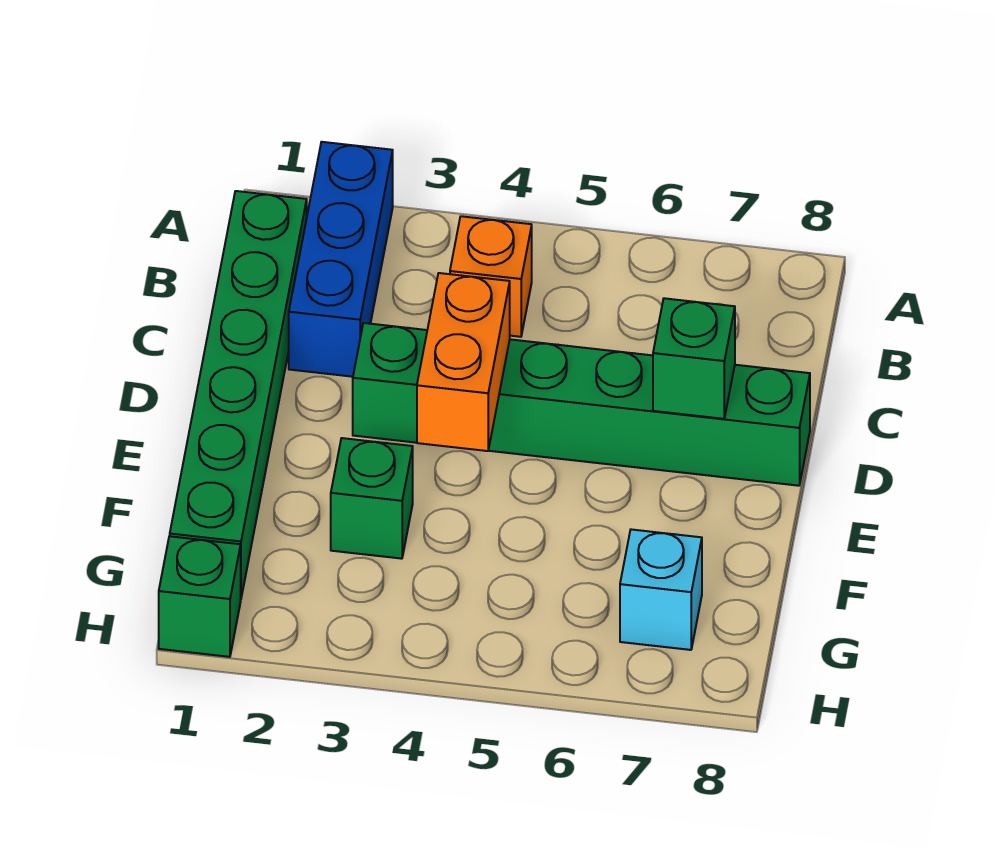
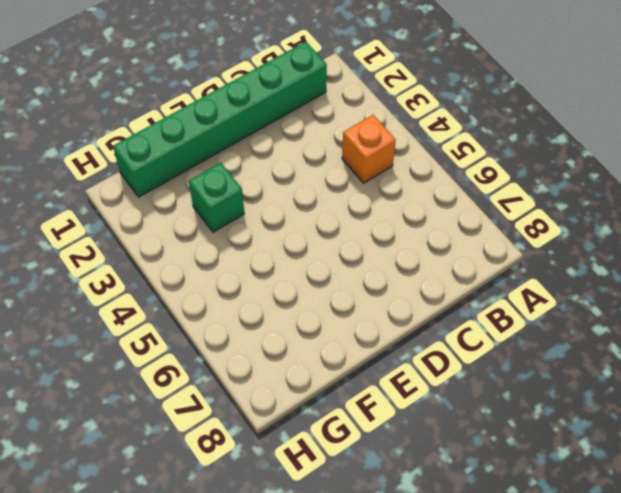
none -> blue brick A2:C2 level 1
none -> green brick D3:D8 level 1

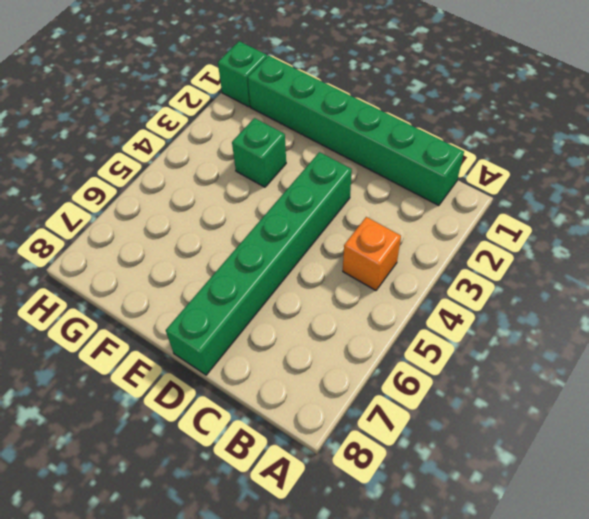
none -> blue brick A2:C2 level 1
none -> cyan brick G7 level 1

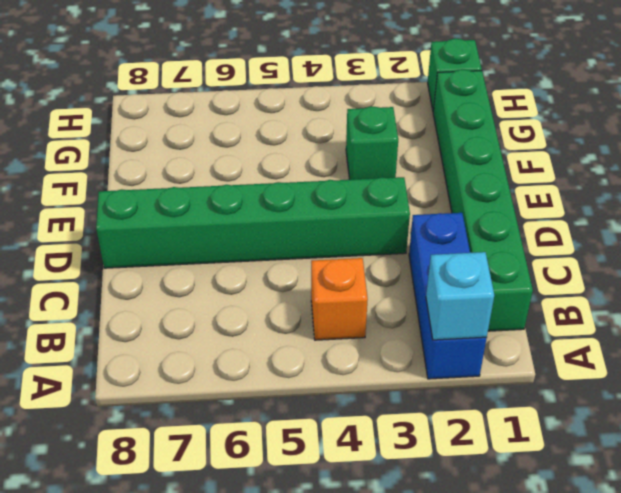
cyan brick A2 level 2 -> cyan brick G7 level 1
none -> orange brick D4:E4 level 2
none -> green brick D7 level 2

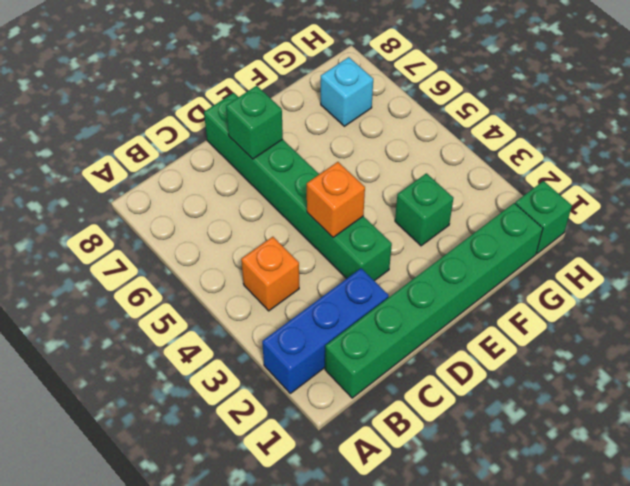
orange brick D4 level 2 -> orange brick D4:E4 level 2

